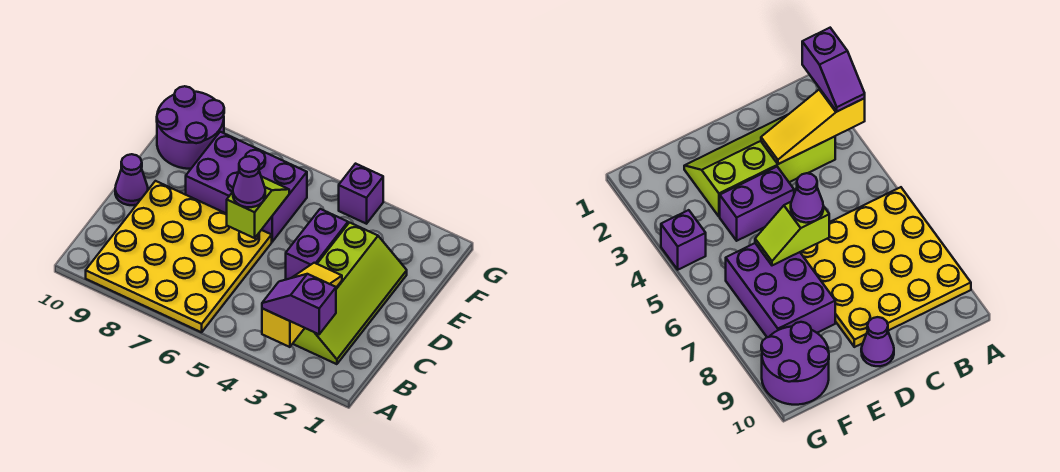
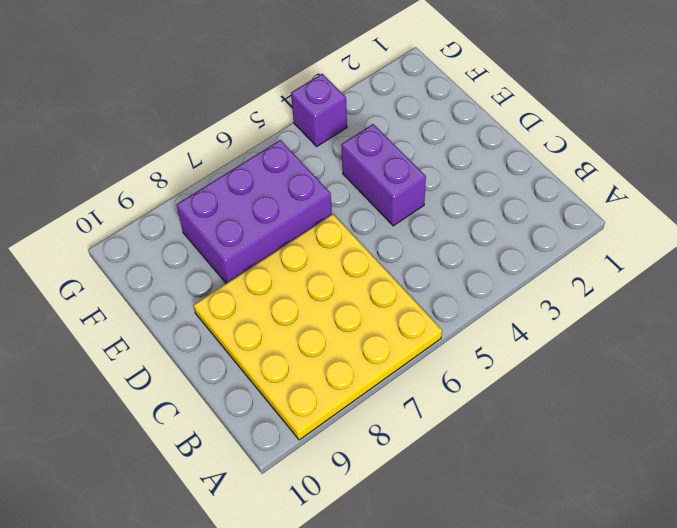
none -> lime slope B2:E3 level 1 top 3
none -> purple cone D10 level 1

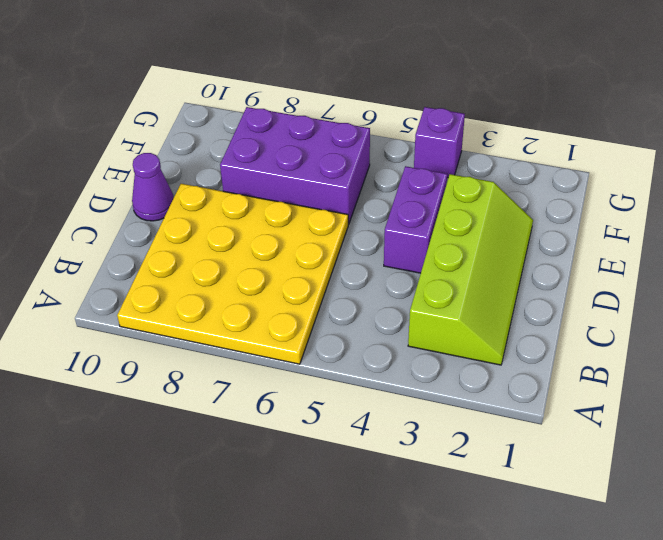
none -> purple round brick F9:G10 level 1
none -> yellow slope A3:C3 level 2 top A

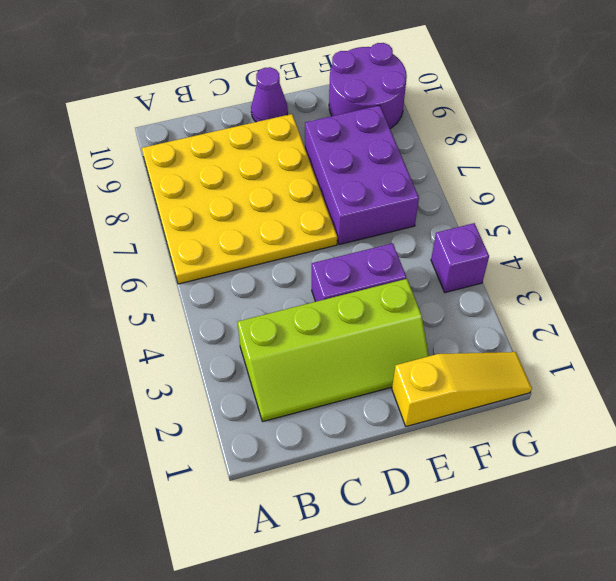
yellow slope E1:G1 level 1 top E -> yellow slope A3:C3 level 2 top A
none -> lime slope D6:E6 level 2 top D
none -> purple slope A2:A3 level 3 top 2

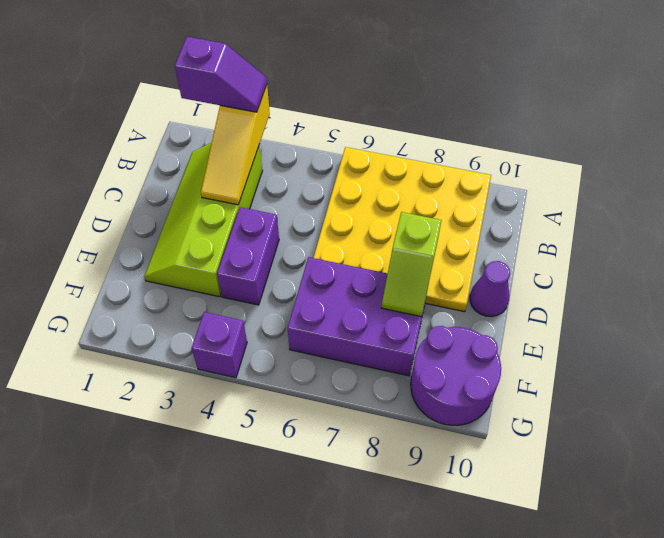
lime slope D8:E8 level 2 top D -> lime slope D6:E6 level 2 top D
none -> purple cone D6 level 3

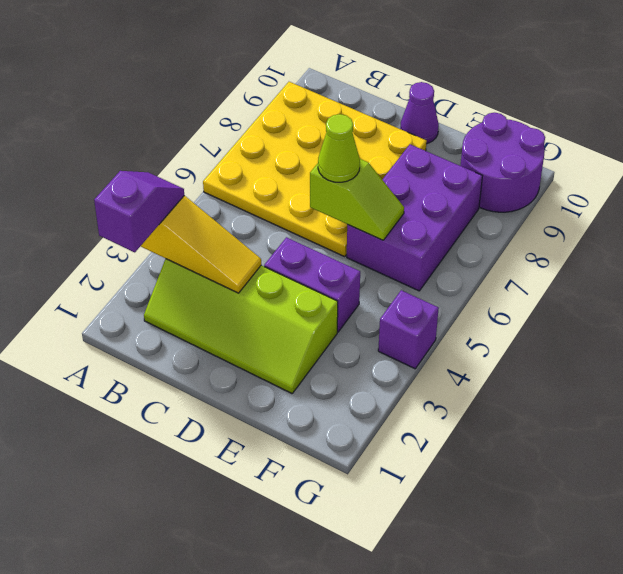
lime cone D6 level 3 -> purple cone D6 level 3

